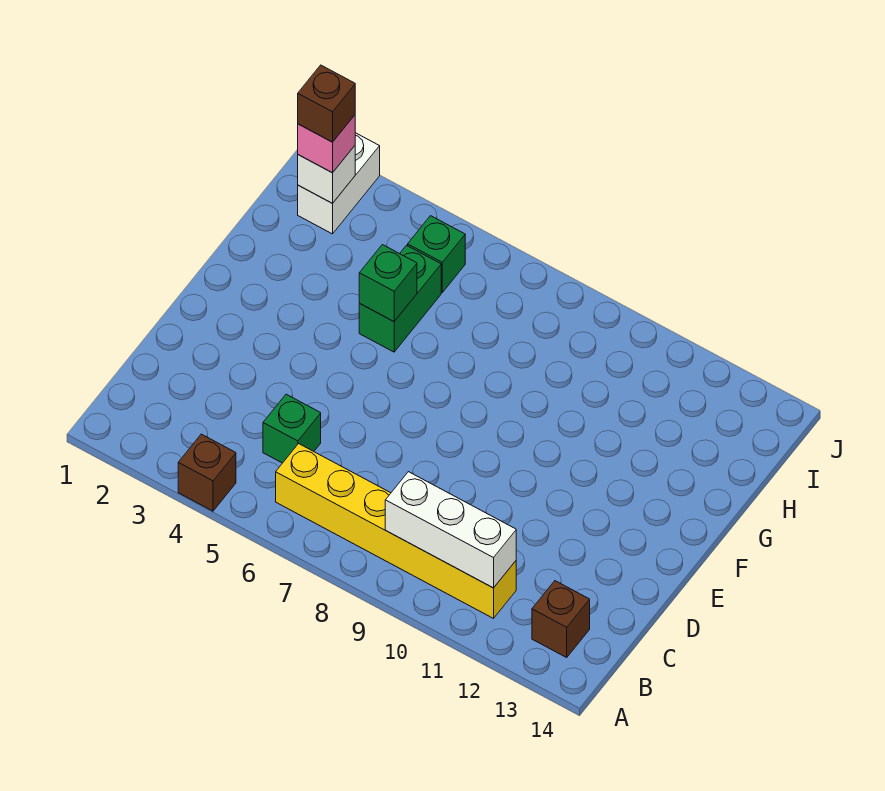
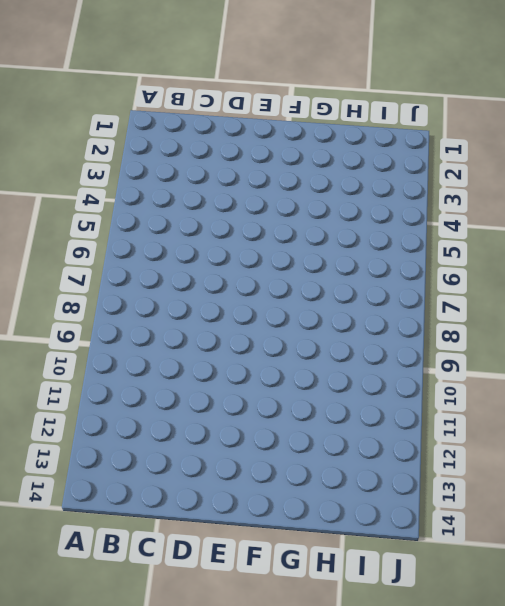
none -> brown brick A4 level 1
none -> yellow brick B6:B11 level 1
none -> brown brick B13 level 1

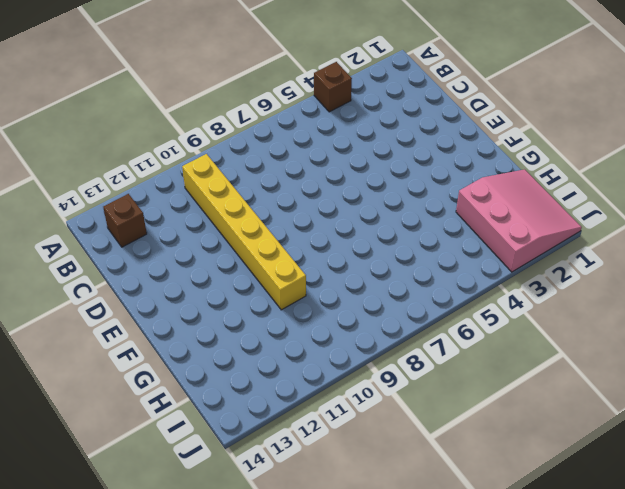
yellow brick B10:G10 level 1 -> yellow brick B6:B11 level 1
pink slope H1:J3 level 1 top 3 -> white brick I2:J2 level 1
none -> green brick C5 level 1
none -> green brick G5:H5 level 1
none -> green brick I5 level 1

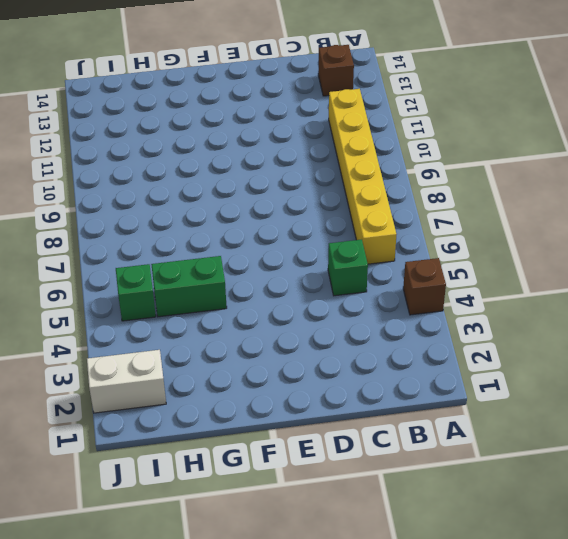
none -> white brick B9:B11 level 2
none -> green brick G5 level 2
none -> white brick I2 level 2

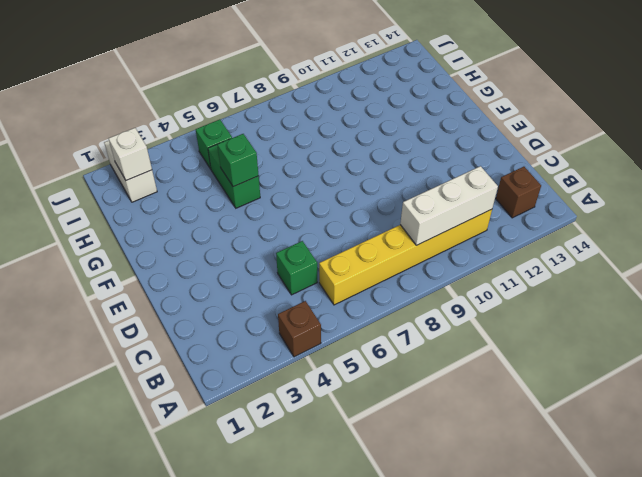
none -> pink brick I2 level 3
none -> brown brick I2 level 4

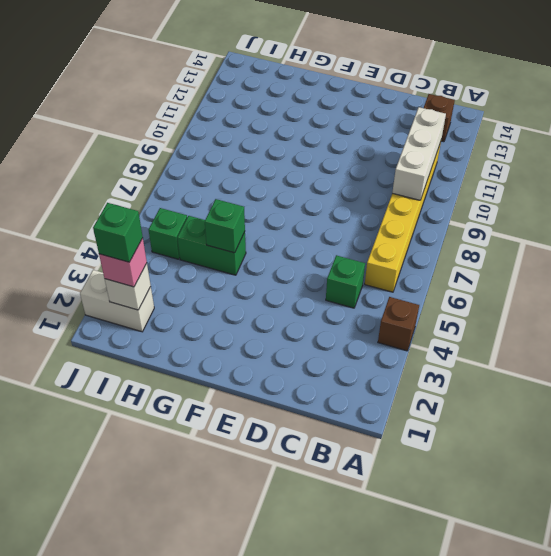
green brick I2 level 4 -> brown brick I2 level 4

